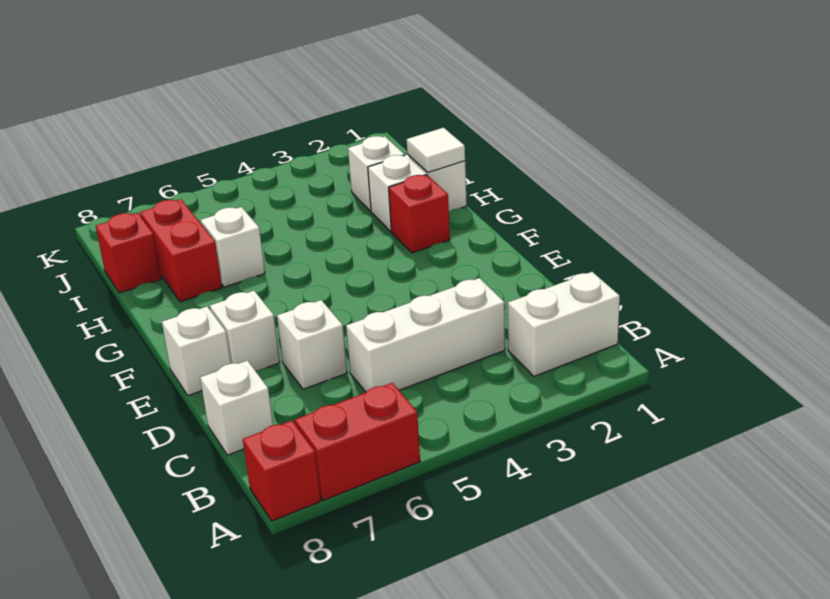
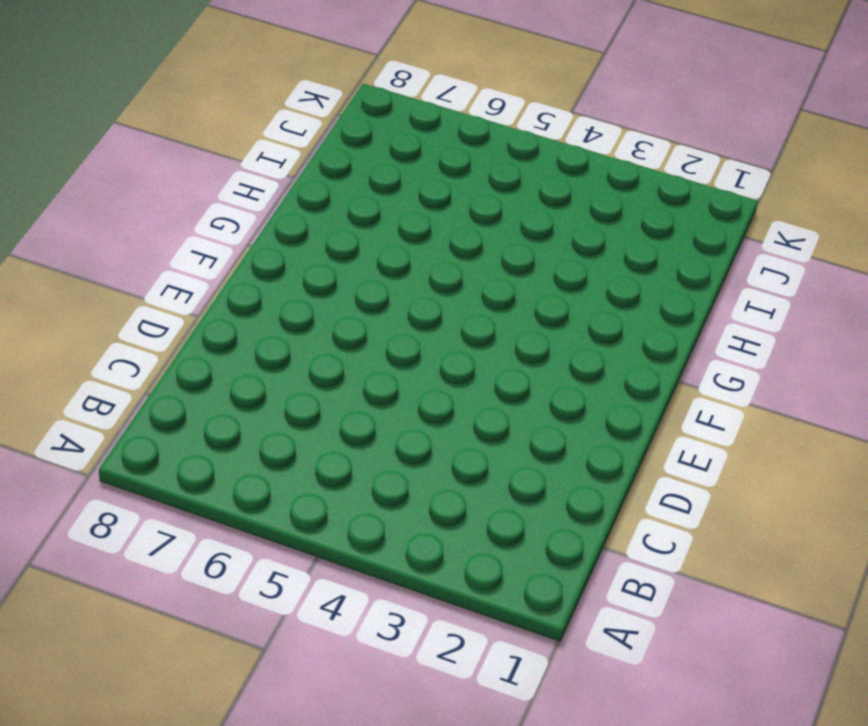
none -> red brick A6:A7 level 1
none -> red brick A8 level 1
none -> white brick B1:B2 level 1

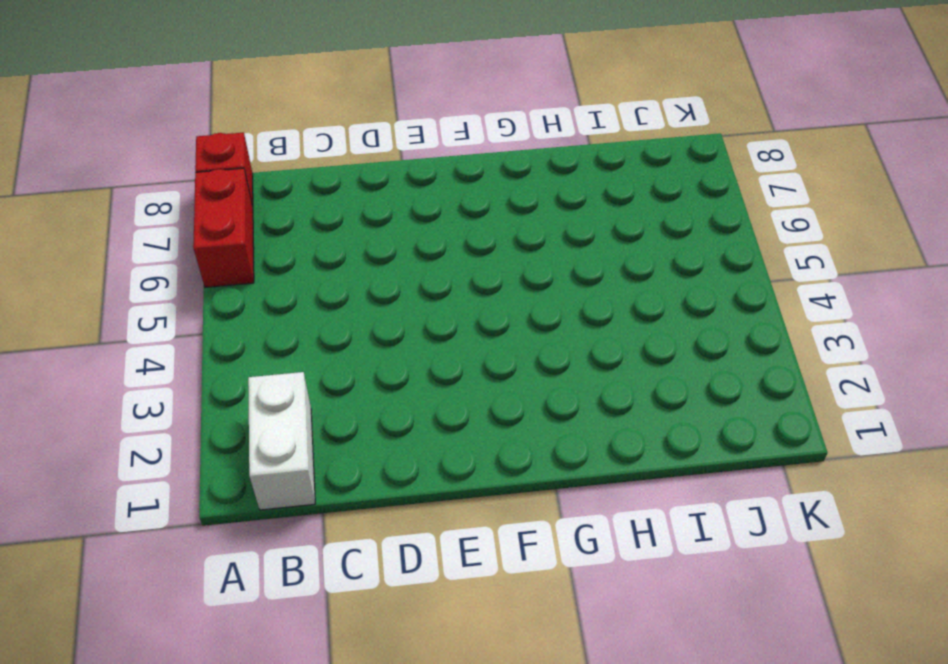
none -> white brick C3:C5 level 1
none -> white brick C8 level 1
none -> white brick D6 level 1

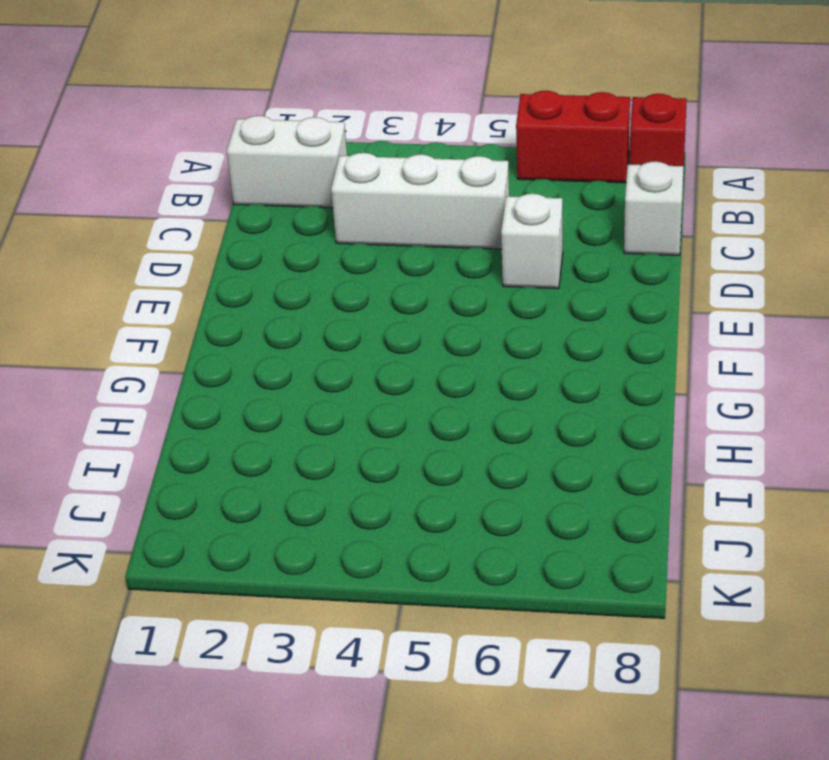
none -> white brick E7 level 1
none -> white brick E8 level 1
none -> red brick G2 level 1

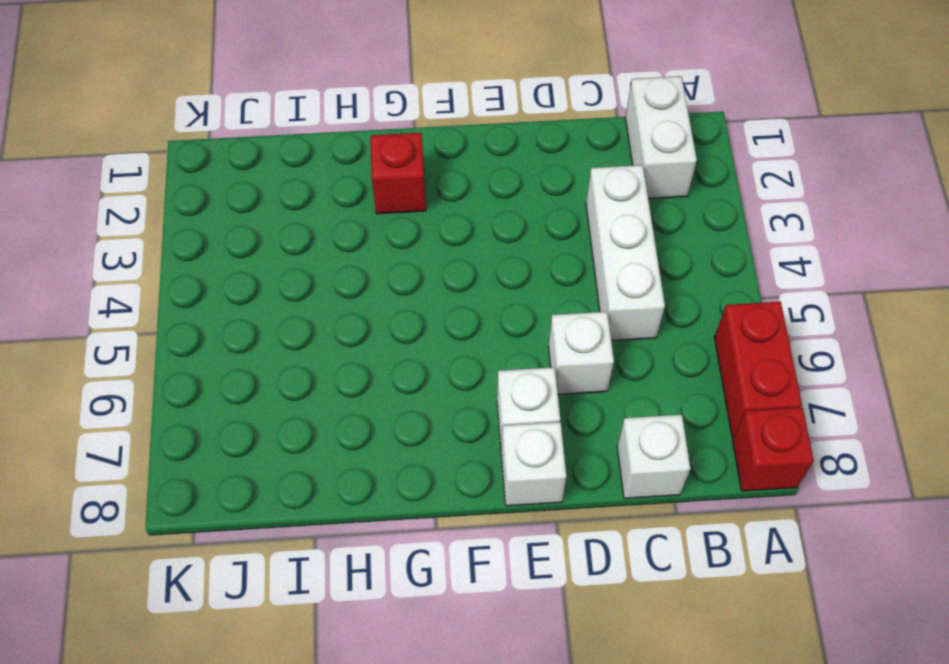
none -> white brick H1:H2 level 1
none -> white brick H6 level 1
none -> red brick H7:I7 level 1

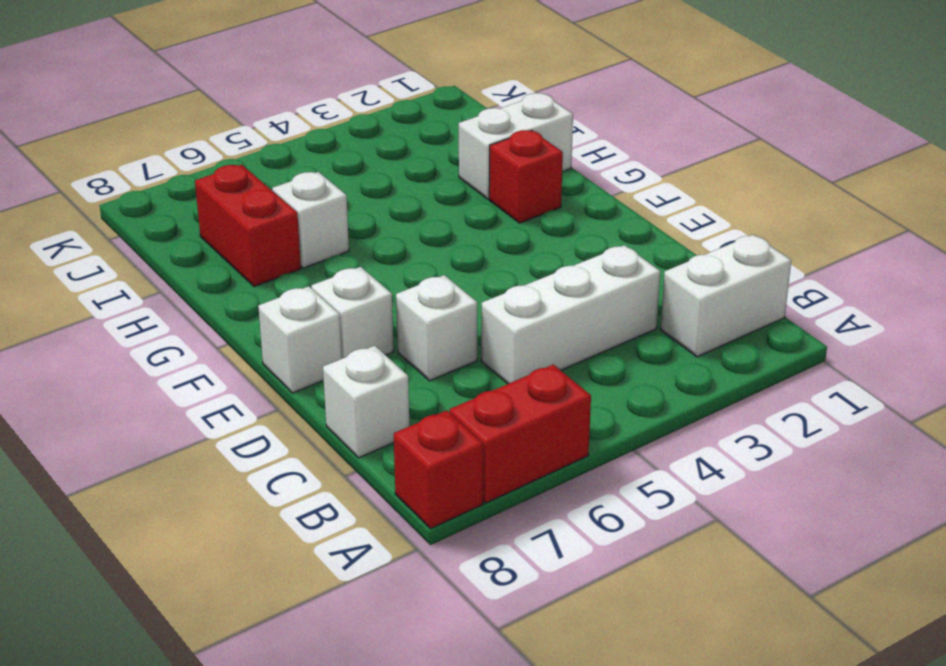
none -> white brick I2 level 1
none -> red brick I8 level 1
none -> white tile H1 level 2

